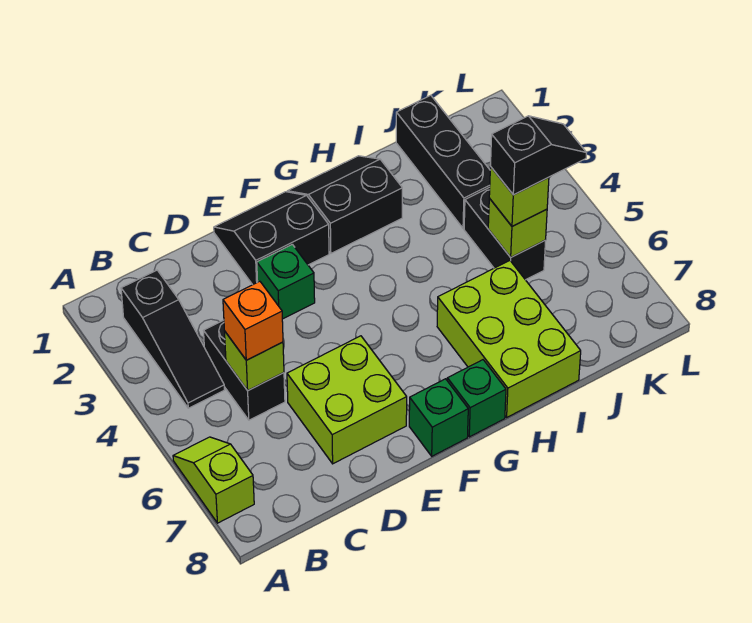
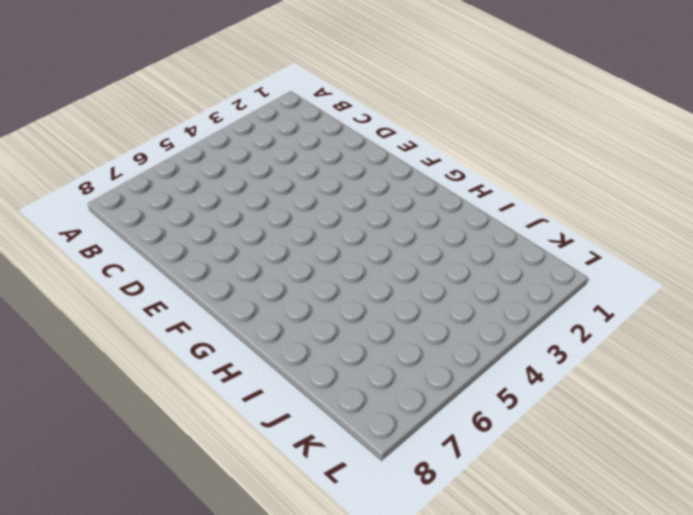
none -> lime slope A6:A7 level 1 top 7
none -> black slope B2:B4 level 1 top 2
none -> black brick C4:C5 level 1

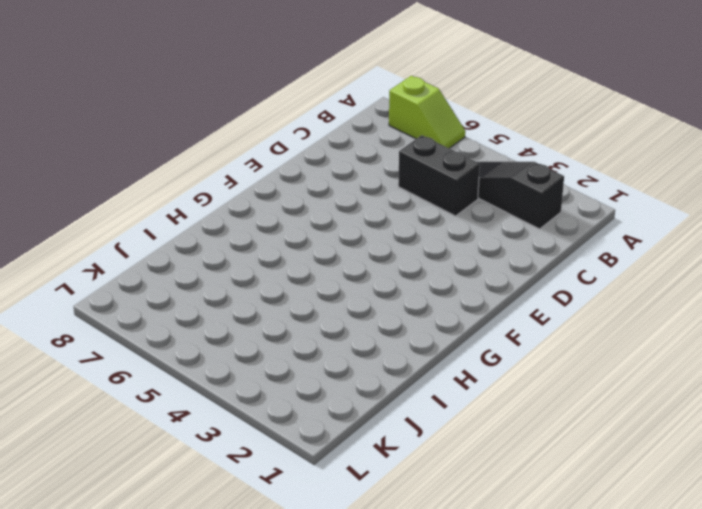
none -> lime brick D6:E7 level 1
none -> black slope E1:F2 level 1 top 2
none -> green brick E3 level 1

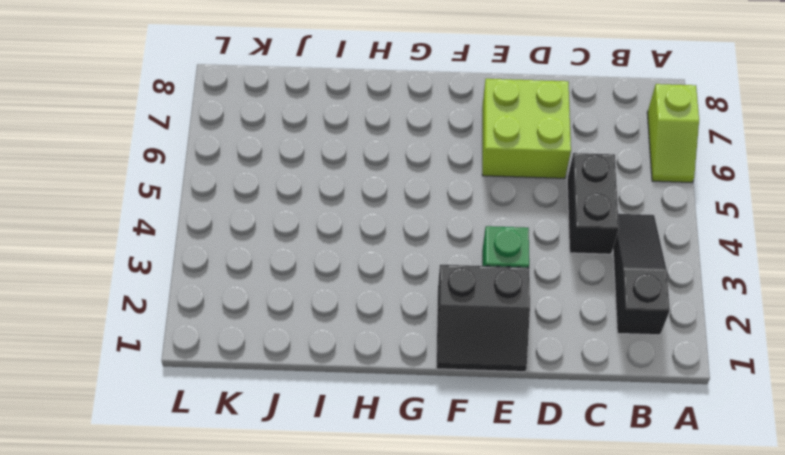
none -> green brick F8 level 1
none -> black slope G1:H2 level 1 top 2
none -> green brick G8 level 1

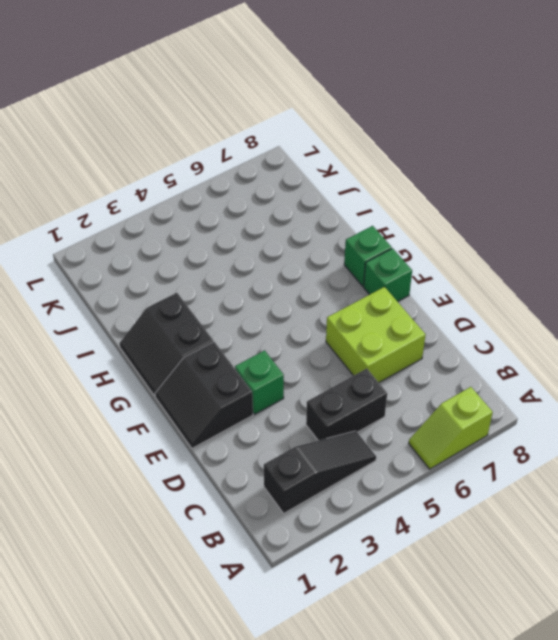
none -> lime brick H6:I8 level 1
none -> black brick J1:J3 level 1
none -> black brick J4:J5 level 1

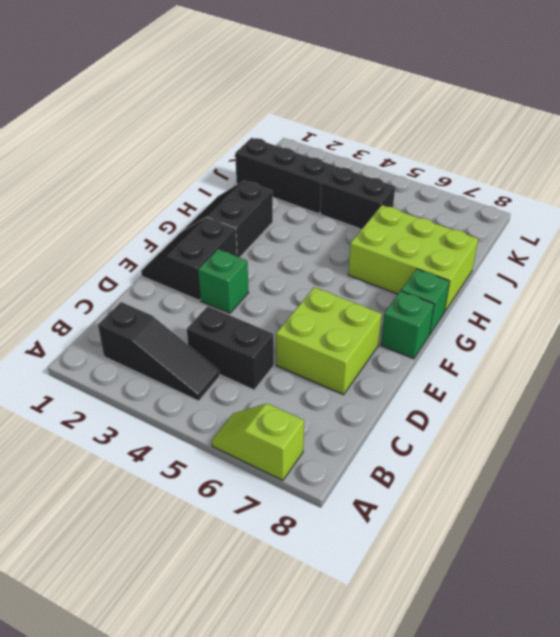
none -> lime brick C5 level 2
none -> lime brick J5 level 2
none -> orange brick C5 level 3

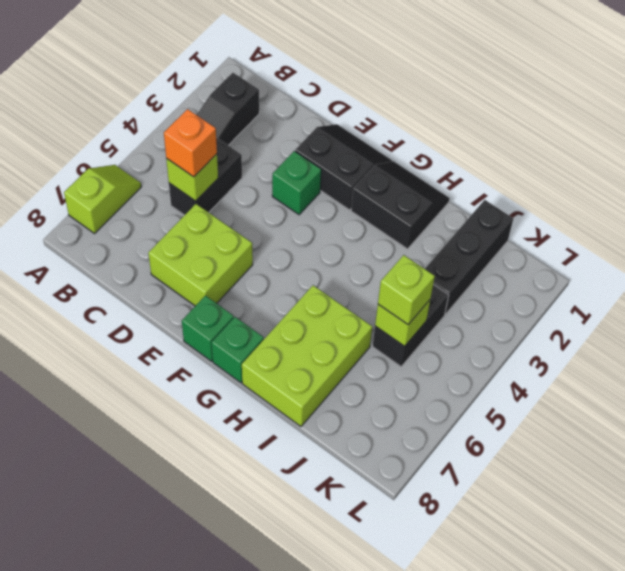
none -> black slope J5:K5 level 4 top J

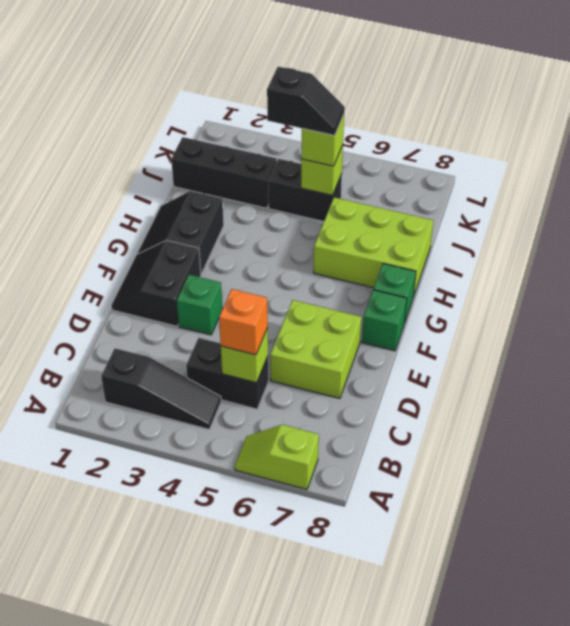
black slope J4:J5 level 4 top 4 -> black slope J5:K5 level 4 top J

